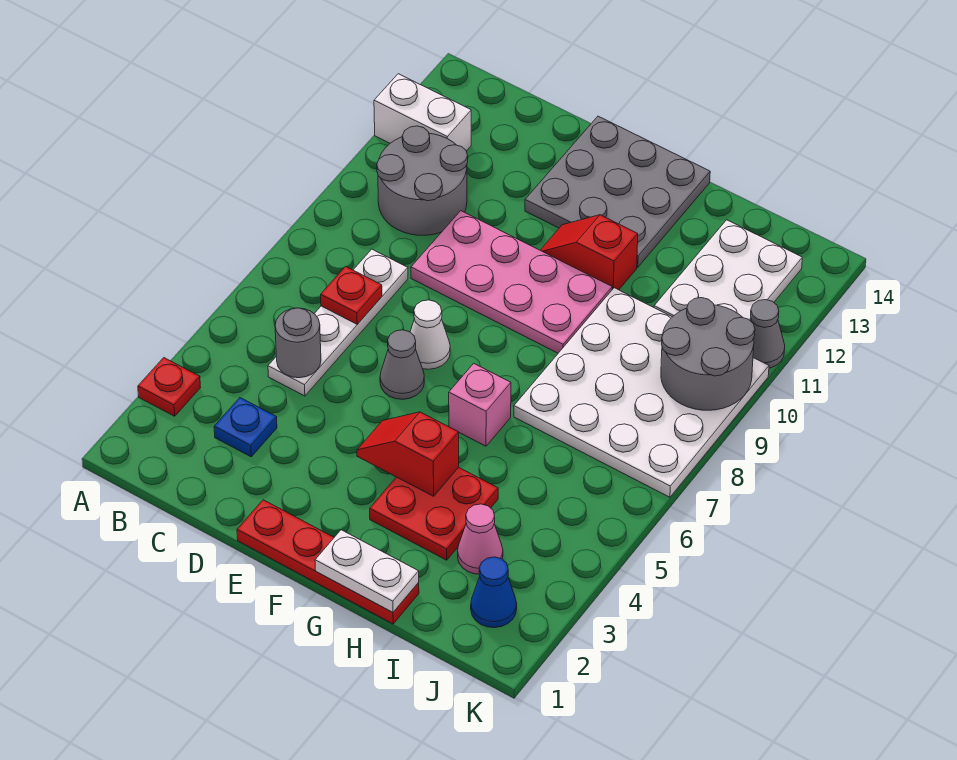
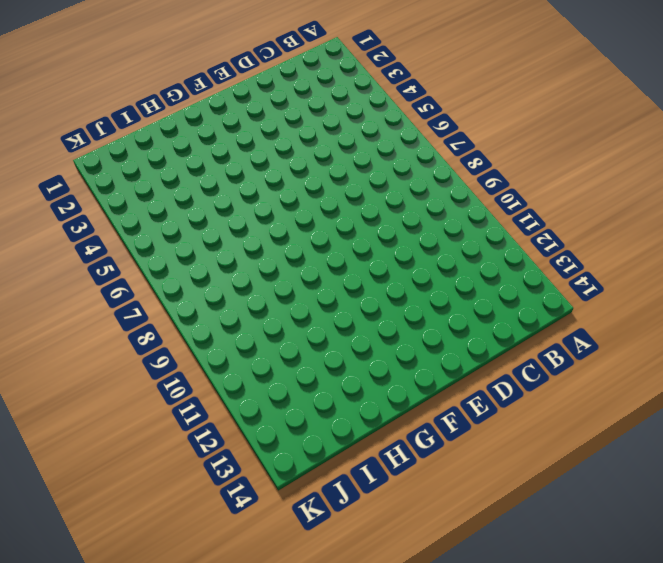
none -> red plate A3 level 1
none -> white brick A12:B12 level 1
none -> grey round brick B10:C11 level 1

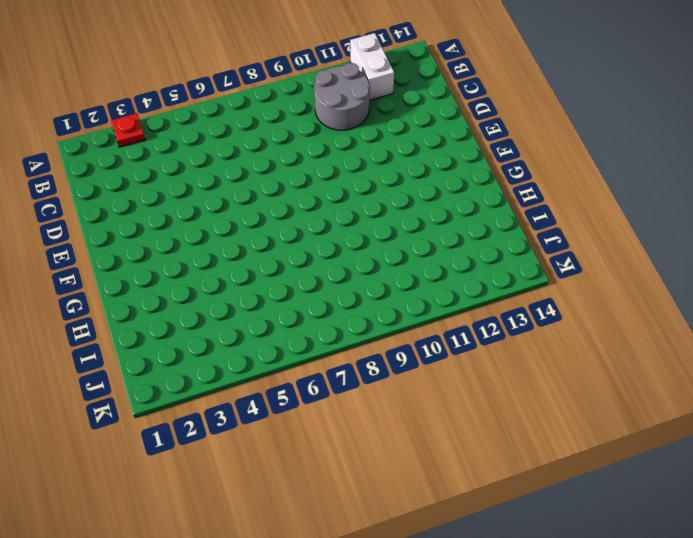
none -> blue plate C3 level 1
none -> white plate C5:C8 level 1
none -> pink plate D9:G10 level 1

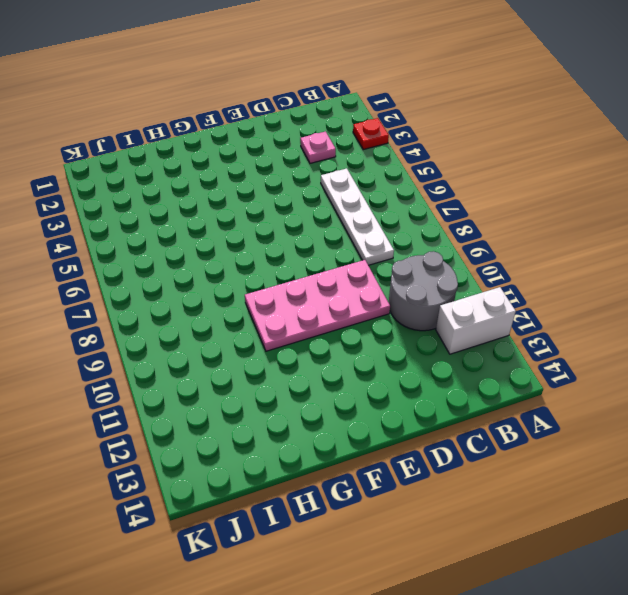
pink plate C3 level 1 -> blue plate C3 level 1
none -> red plate E1:H1 level 1
none -> grey cone E6 level 1
none -> white cone E7 level 1

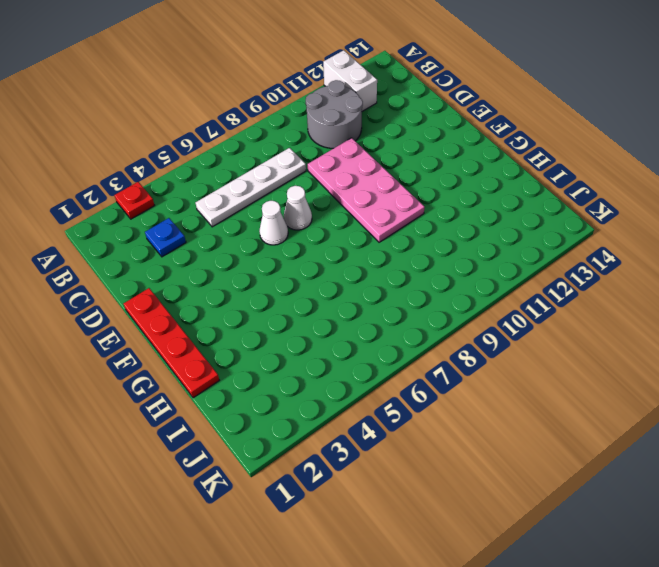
white cone E6 level 1 -> grey cone E6 level 1
none -> grey plate E12:G14 level 1
none -> red slope F11:G11 level 1 top G
none -> red plate G3:H4 level 1

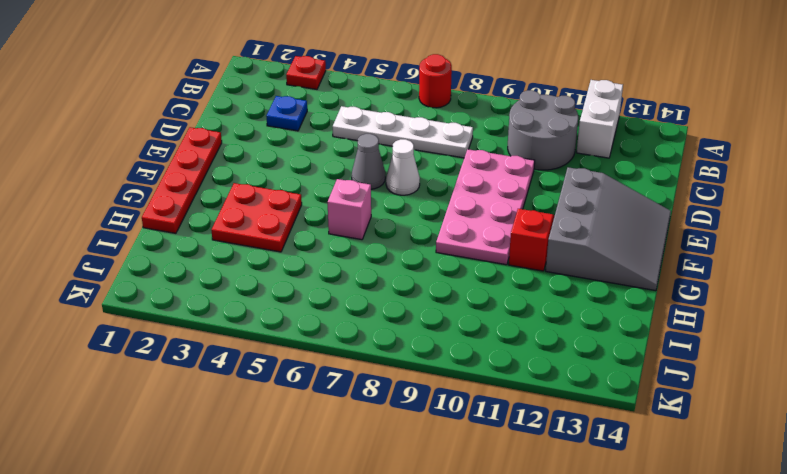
red round brick A7 level 1 -> none
grey slope E12:G14 level 1 top 12 -> grey plate E12:G14 level 1
none -> white plate H7:K10 level 1
none -> pink cone I3 level 1
none -> white plate I11:J13 level 1

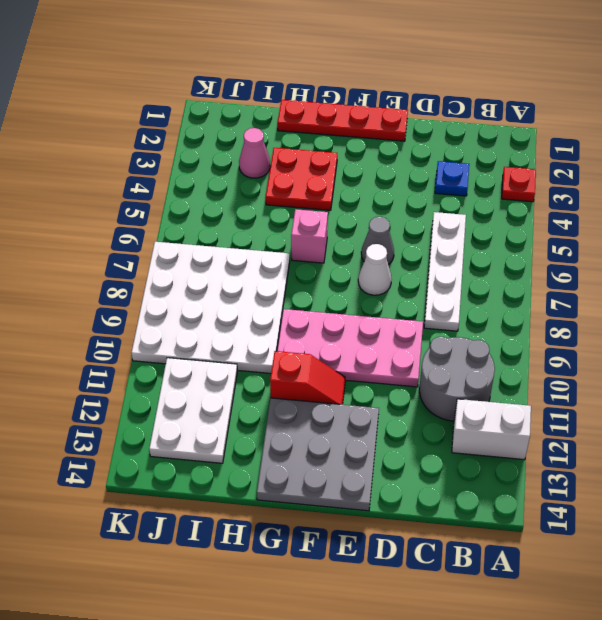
none -> blue cone J2 level 1
none -> grey cone K11 level 1
none -> grey round brick C5 level 2

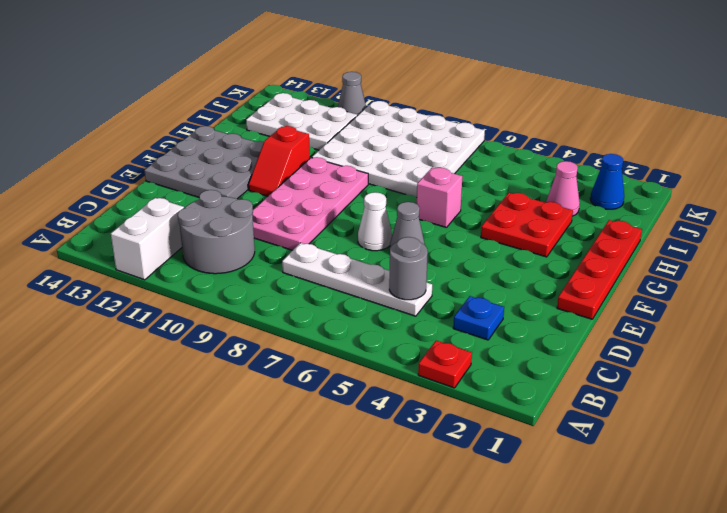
none -> red plate C7 level 2
none -> red slope F4:G4 level 2 top G
none -> white plate G1:H1 level 2

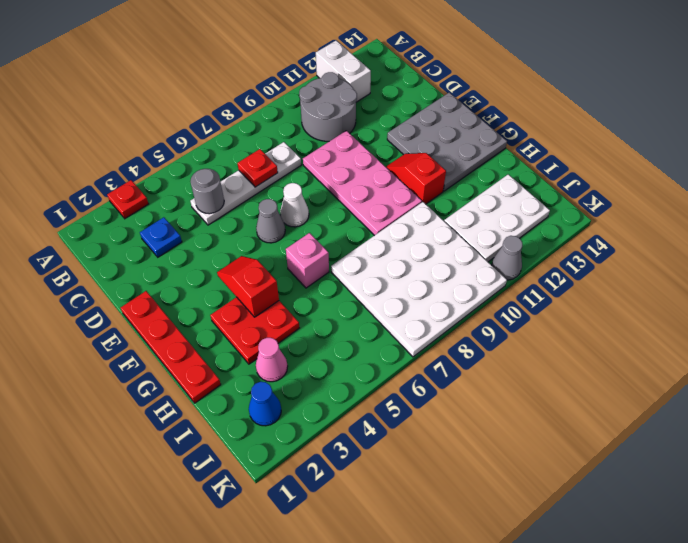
none -> white plate G1:H1 level 2
none -> grey round brick J9:K10 level 2

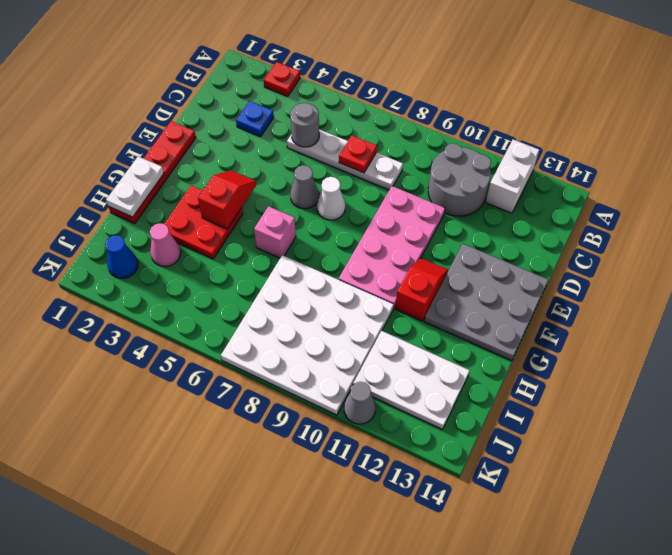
none -> grey round brick J9:K10 level 2

